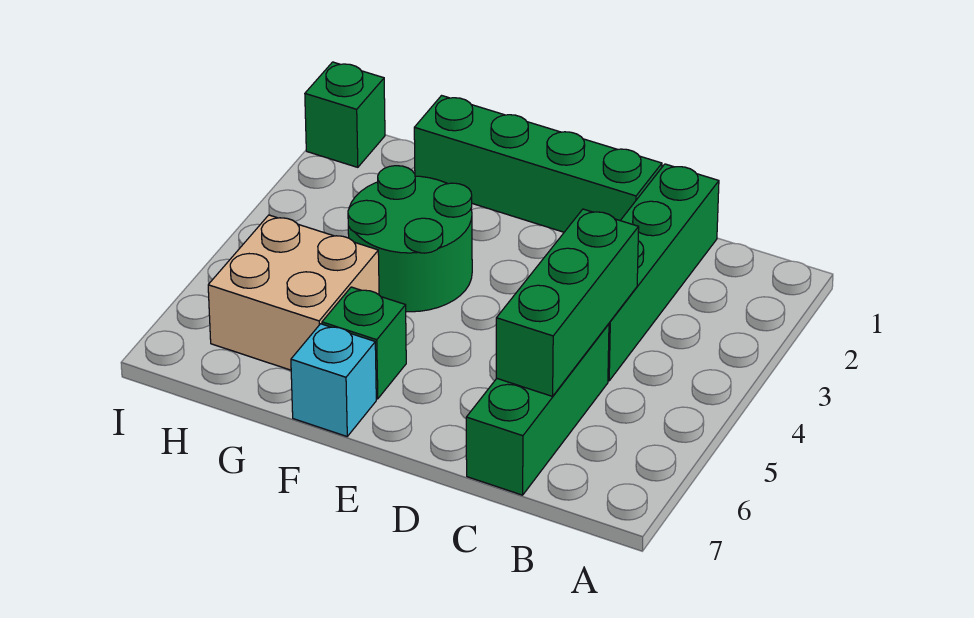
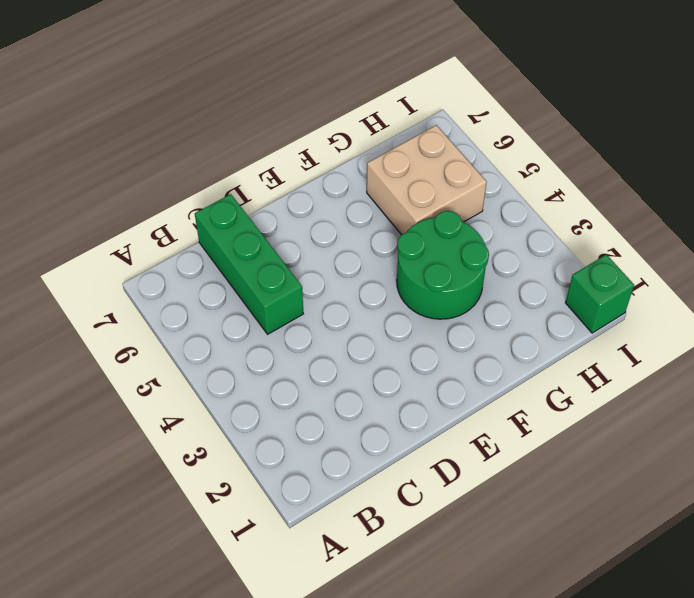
none -> green brick C1:C4 level 1
none -> green brick D1:G1 level 1

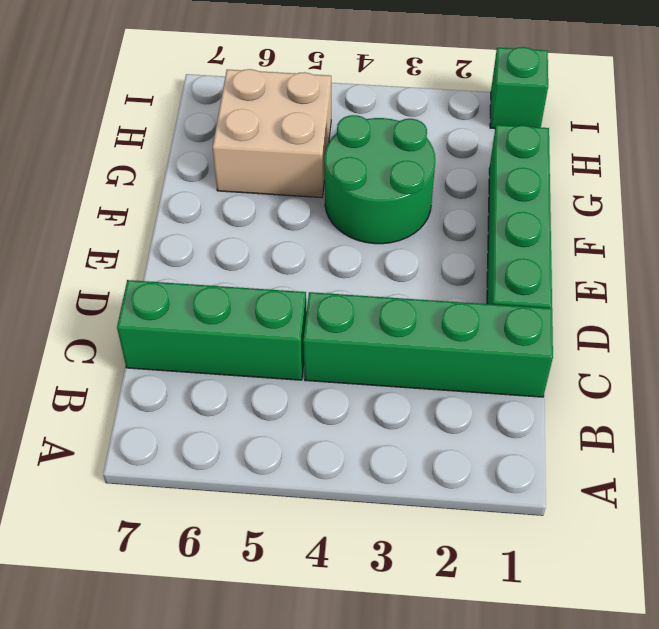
none -> green brick F6 level 1
none -> cyan brick F7 level 1

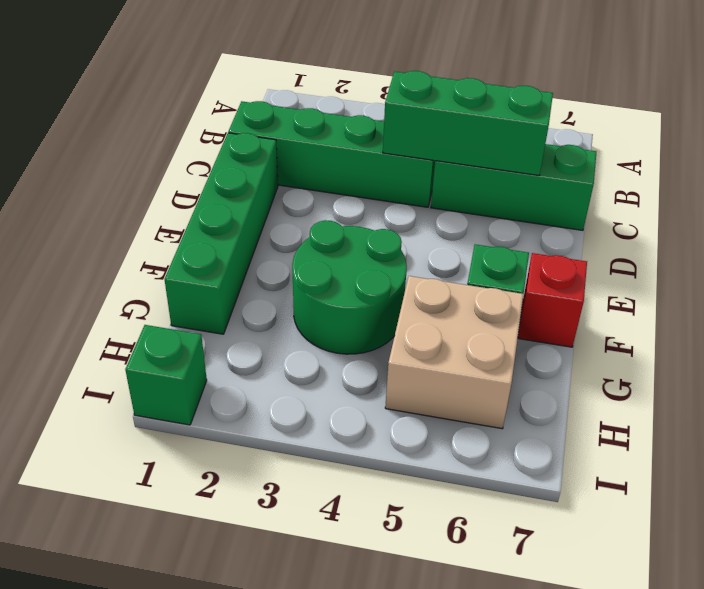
red brick F7 level 1 -> cyan brick F7 level 1

